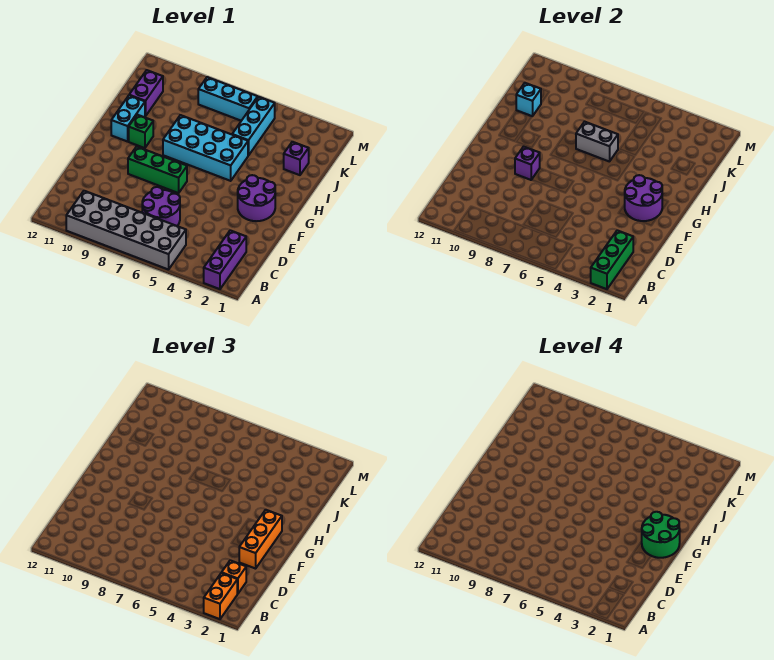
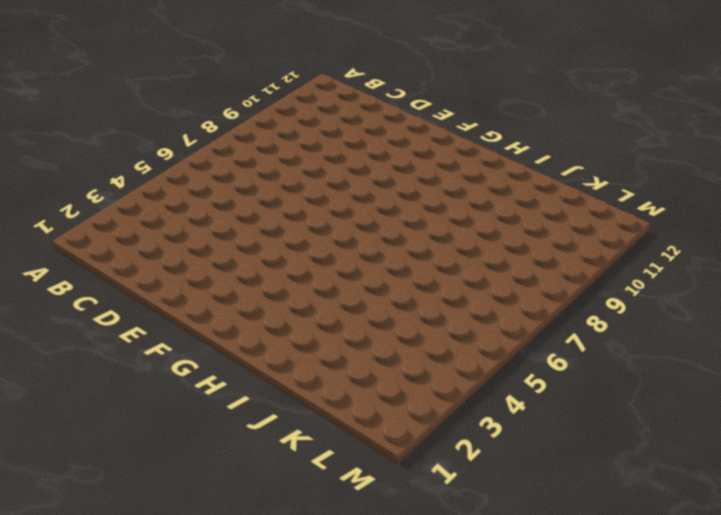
none -> purple brick A2:C2 level 1
none -> grey brick A5:B10 level 1
none -> purple round brick C6:D7 level 1

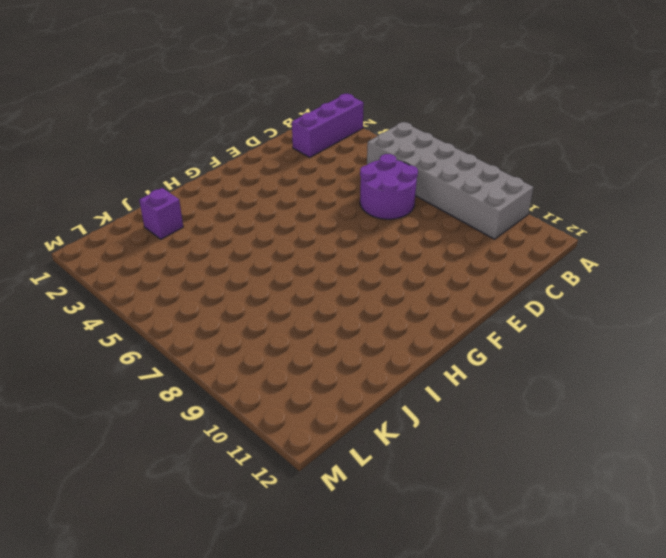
none -> purple round brick F2:G3 level 1
none -> green brick F7:F9 level 1
none -> cyan brick H5:I8 level 1

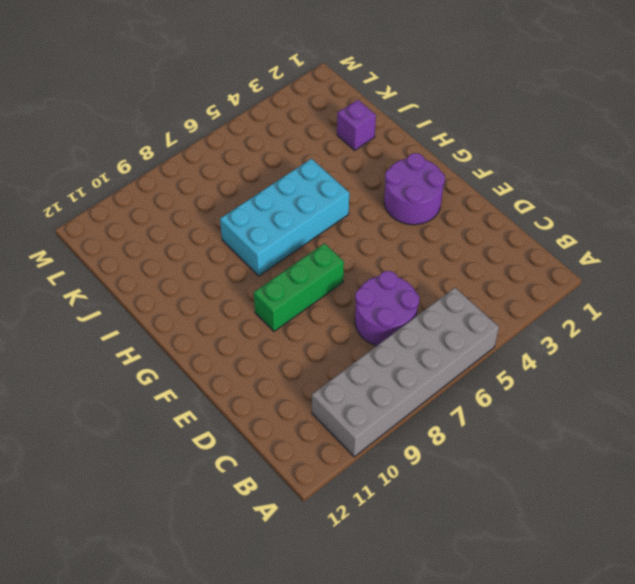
none -> purple brick A2:C2 level 1
none -> green brick H10 level 1
none -> cyan brick H11:I11 level 1

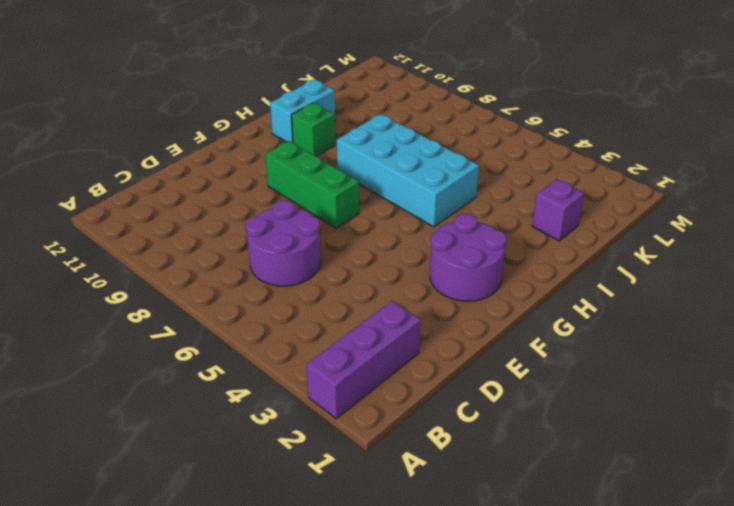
none -> grey brick A5:B10 level 1
none -> cyan brick J5:L5 level 1
none -> purple brick J11:K11 level 1

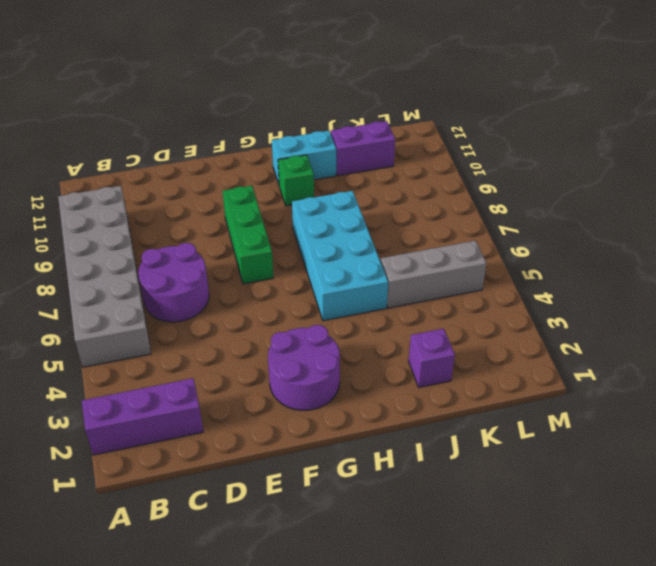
grey brick J5:L5 level 1 -> cyan brick J5:L5 level 1
none -> cyan brick L6:L8 level 1
none -> green brick A2:C2 level 2
none -> purple round brick F2:G3 level 2

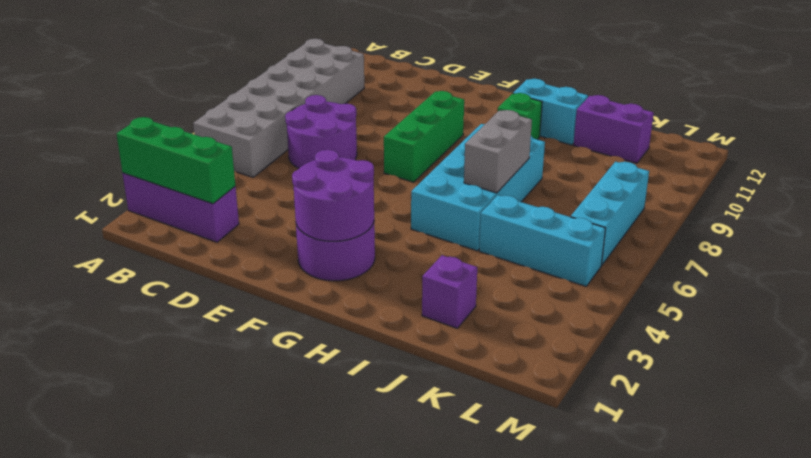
none -> purple brick F9 level 2
none -> cyan brick J11 level 2
none -> orange brick A2:B2 level 3

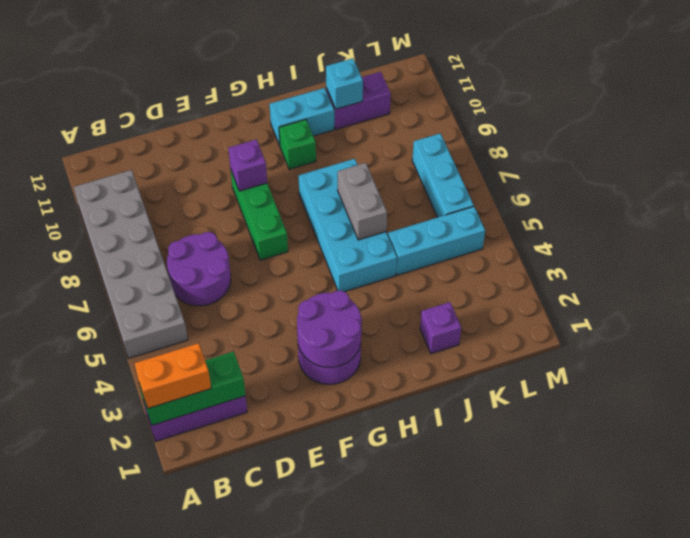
none -> orange brick C2 level 3
none -> orange brick E2:G2 level 3
none -> green round brick F1:G2 level 4

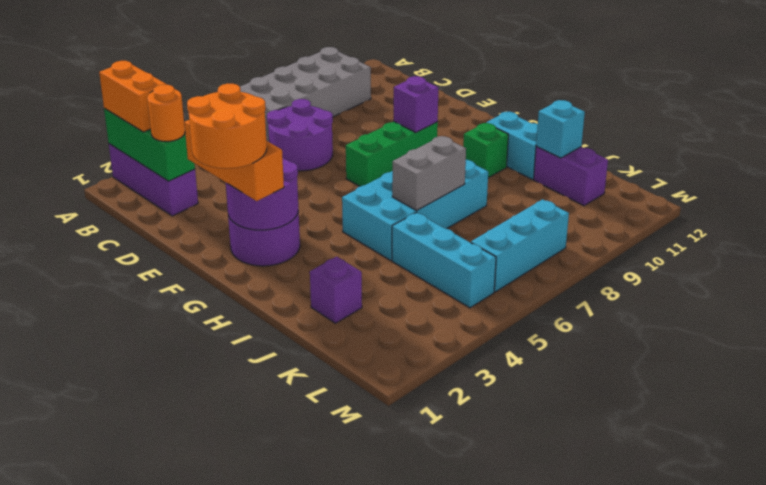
orange round brick C2 level 3 -> orange brick C2 level 3
orange round brick F1:G2 level 4 -> green round brick F1:G2 level 4

